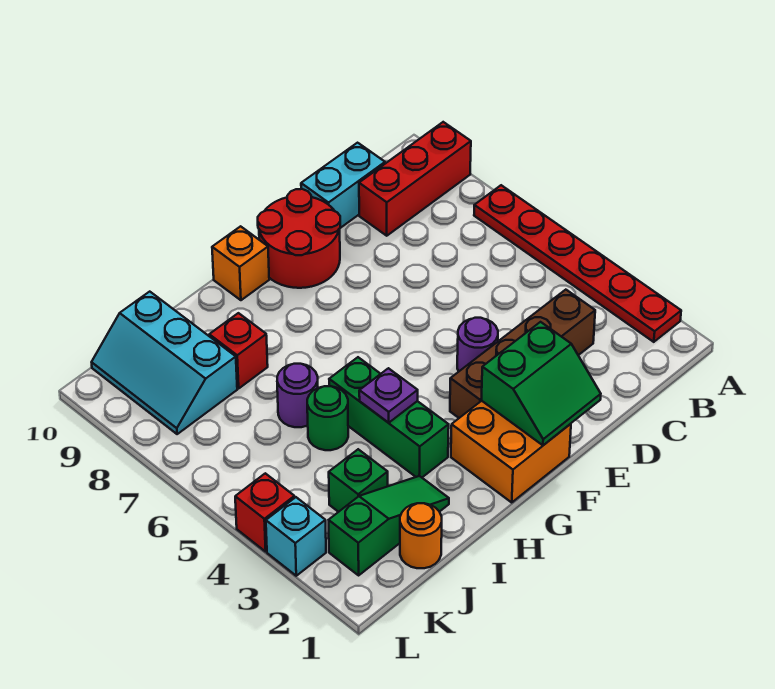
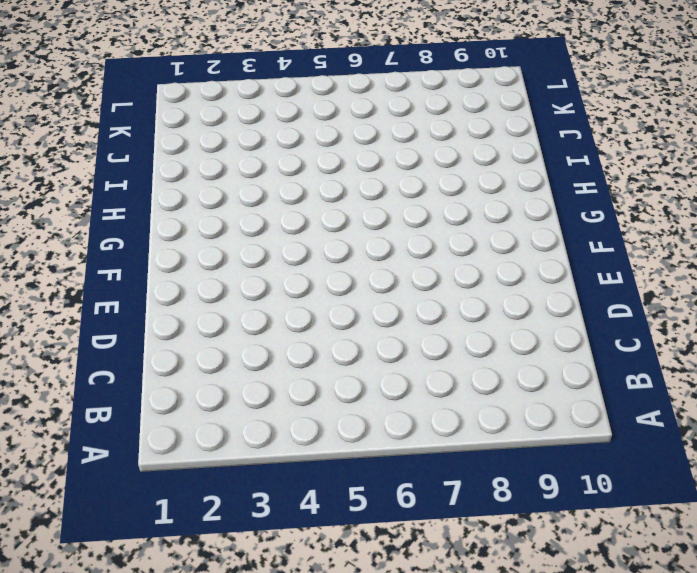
none -> red plate A2:A7 level 1
none -> red brick A9:C9 level 1
none -> brown brick C3:F3 level 1

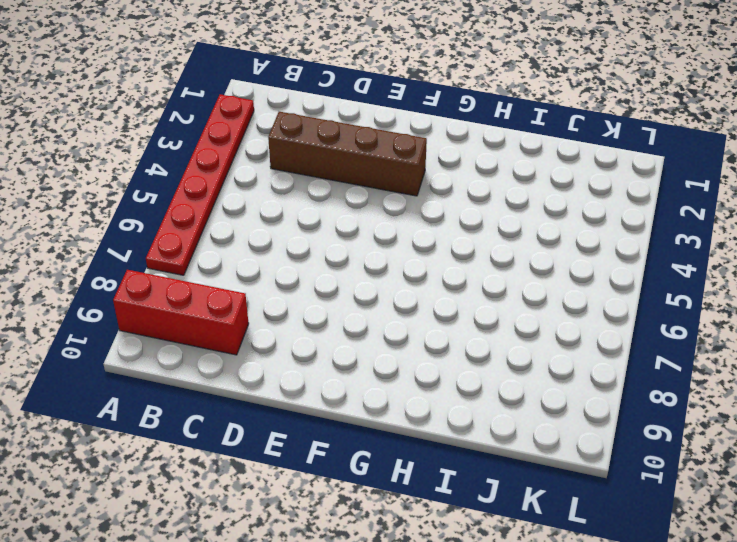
none -> cyan brick C10:D10 level 1
none -> purple round brick E4 level 1
none -> red round brick E9:F10 level 1

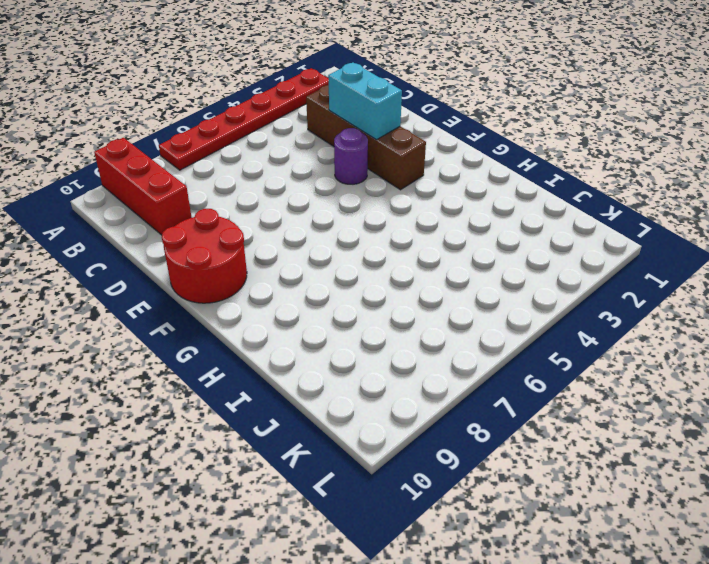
cyan brick D3:E3 level 2 -> cyan brick C10:D10 level 1
none -> orange brick F1:G2 level 1
none -> orange brick G10 level 1
none -> green brick H3:H5 level 1

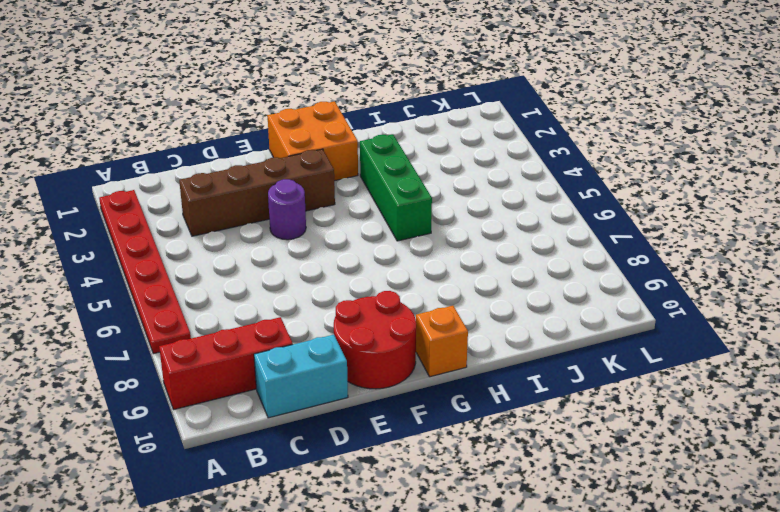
none -> green slope I2:K2 level 1 top K
none -> green round brick I5 level 1
none -> purple round brick I6 level 1

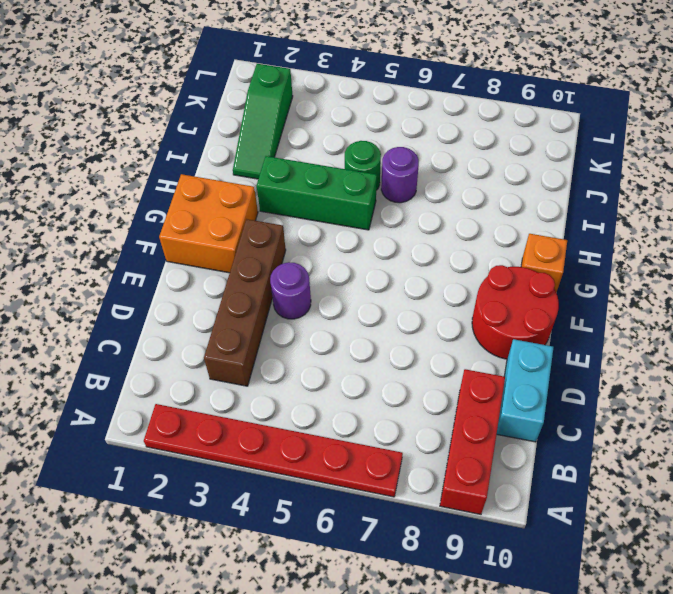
none -> red brick I8 level 1
none -> orange round brick J1 level 1
none -> green brick J3 level 1

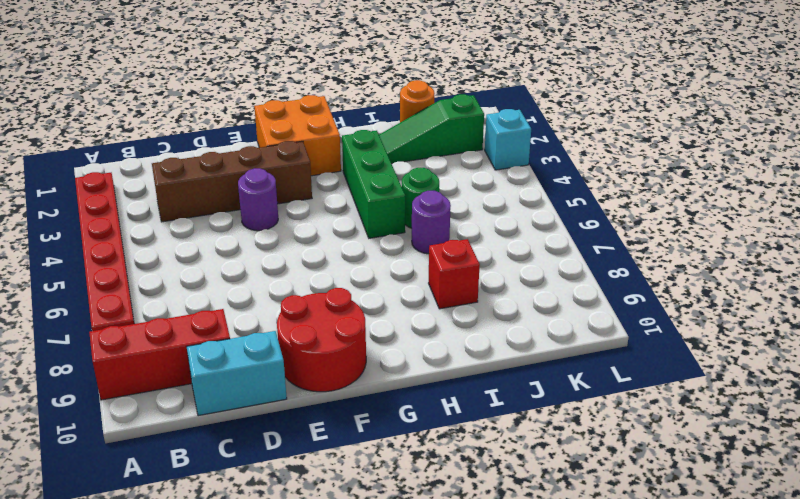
none -> orange brick G10 level 1
none -> green brick J3 level 1
none -> cyan slope J8:K10 level 1 top J

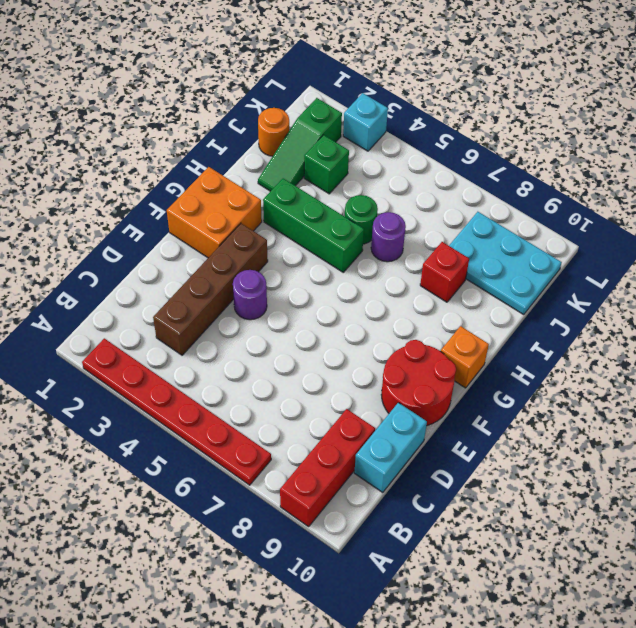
cyan plate J8:K10 level 1 -> cyan slope J8:K10 level 1 top J
none -> red brick L4 level 1
none -> green slope E1:F2 level 2 top 2
none -> purple plate H4 level 2

